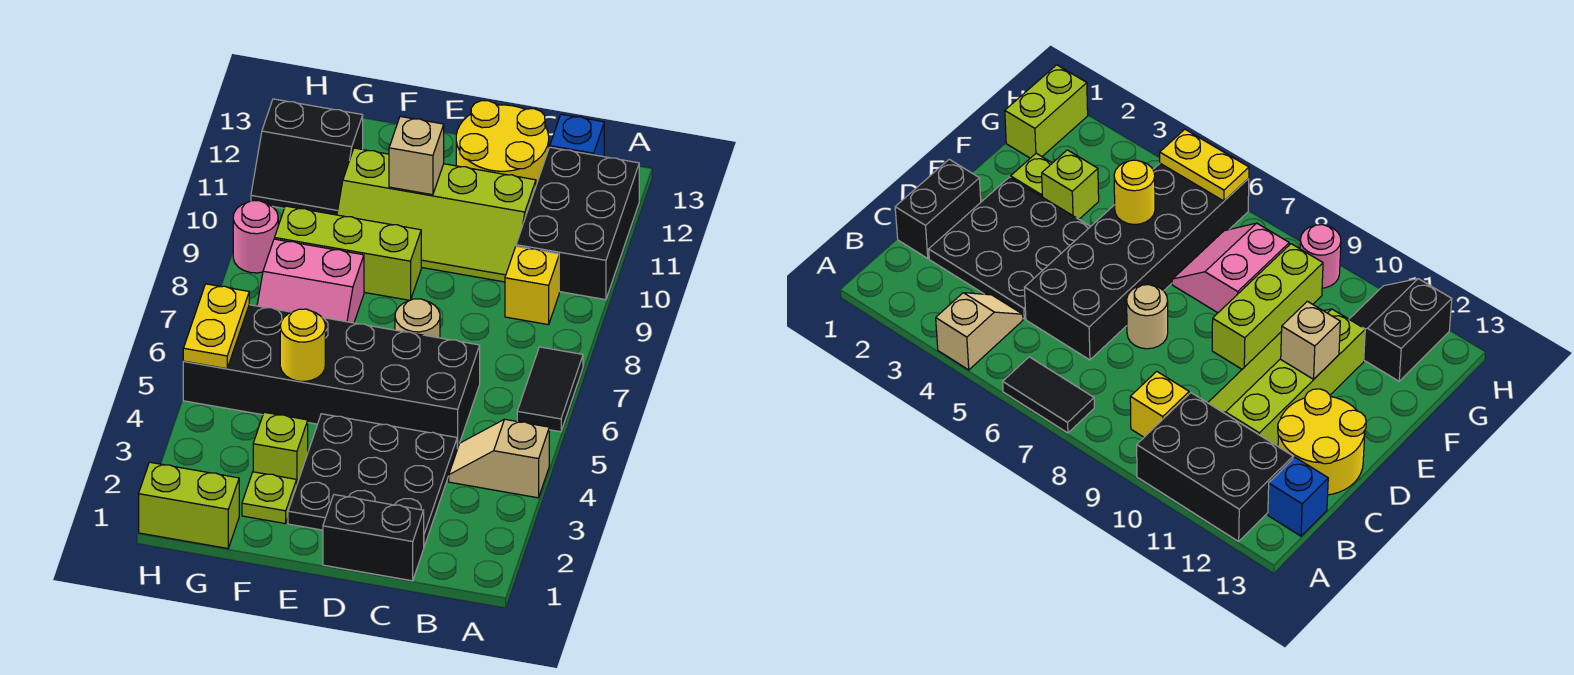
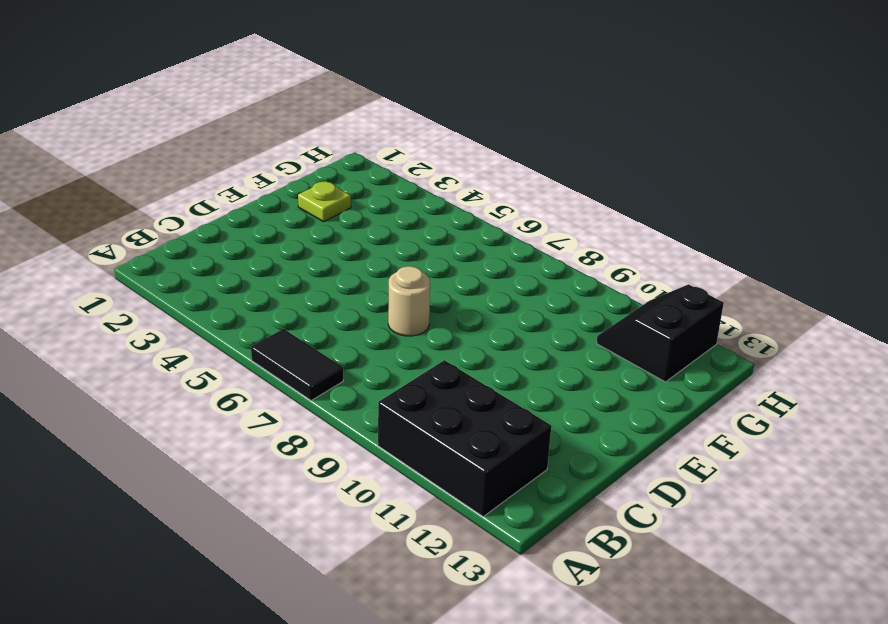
none -> tan slope A4:B4 level 1 top A
none -> yellow brick B9 level 1
none -> blue brick B13 level 1

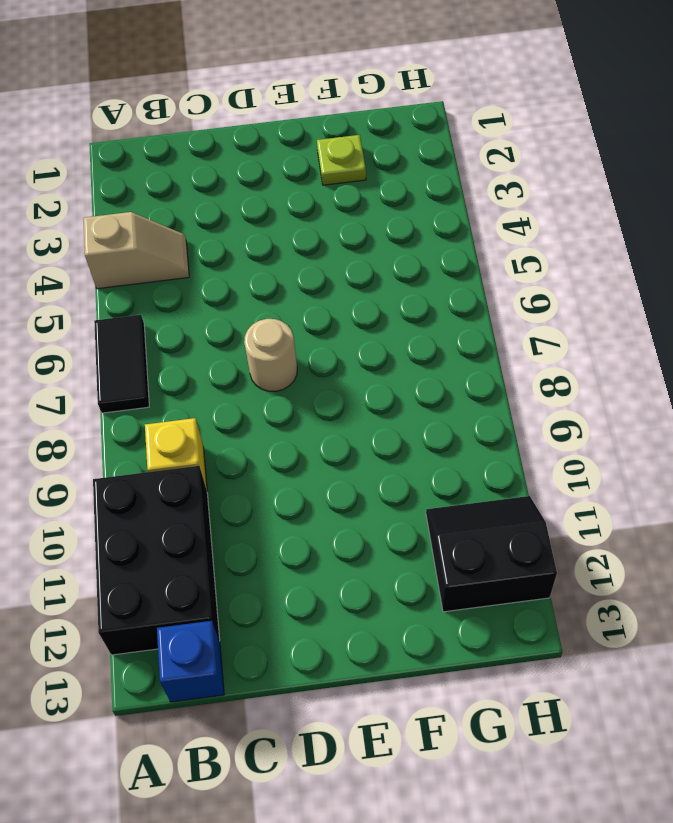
none -> black brick C1:D1 level 1
none -> black plate C2:E4 level 1
none -> black brick C5:H6 level 1

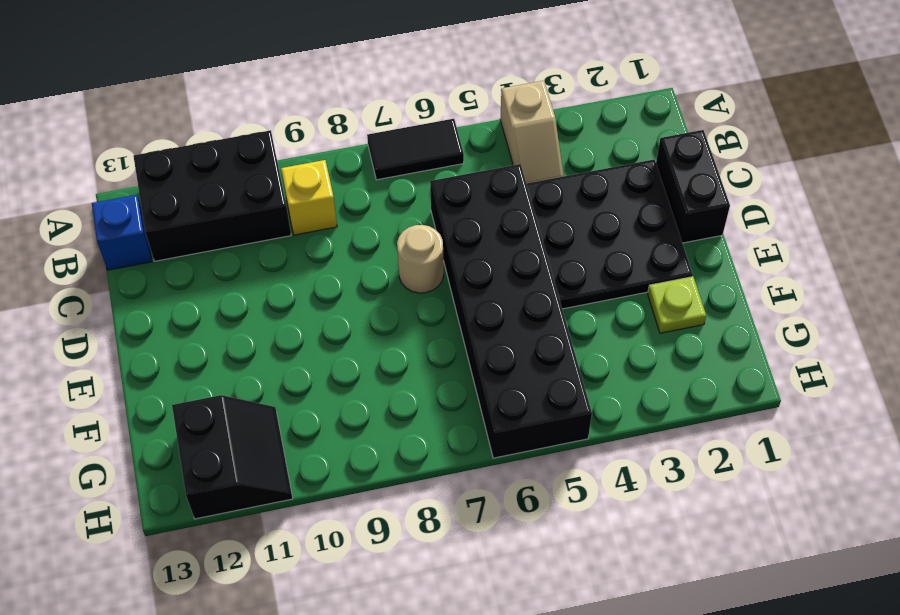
none -> lime slope C10:F11 level 1 top 11
none -> yellow round brick C12:D13 level 1
none -> lime brick E9:G9 level 1

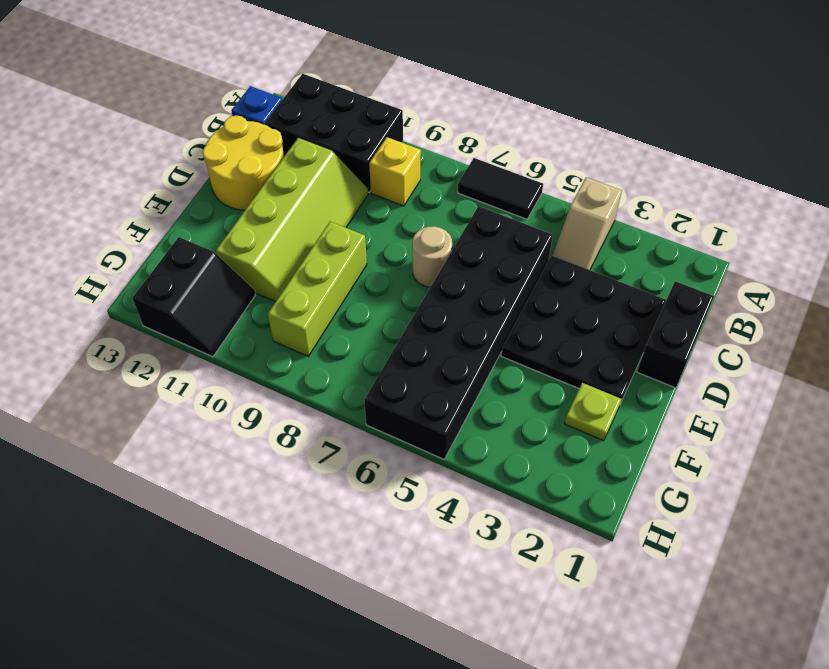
none -> lime brick F3 level 1
none -> pink slope F7:G8 level 1 top 8
none -> lime brick G1:H1 level 1

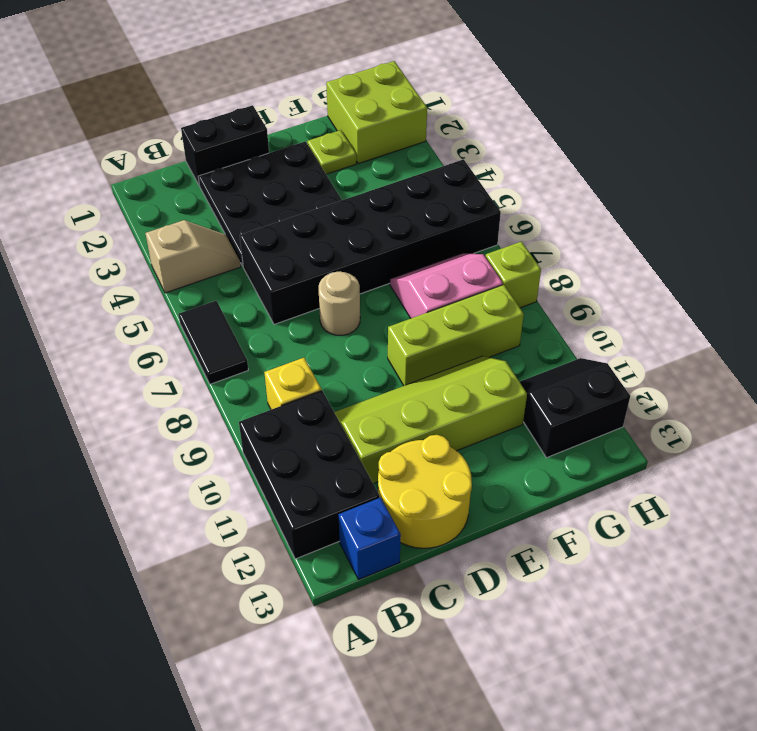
lime brick G1:H2 level 1 -> lime brick G1:H1 level 1
lime brick H8 level 1 -> lime brick F3 level 1
none -> pink round brick H9 level 1
none -> tan brick E11 level 2
none -> yellow round brick F5 level 2

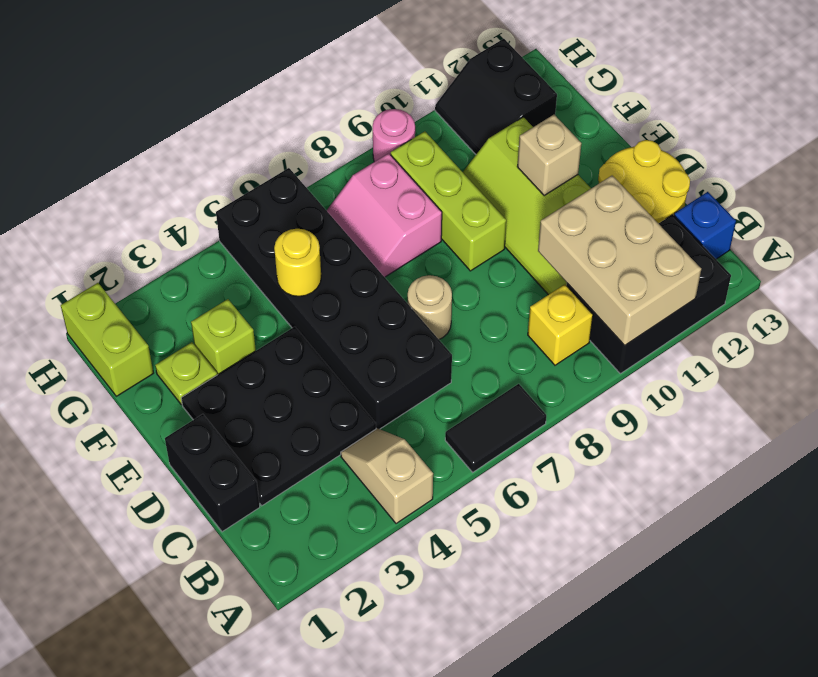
tan brick A10:C11 level 2 -> none
none -> yellow plate H5:H6 level 2

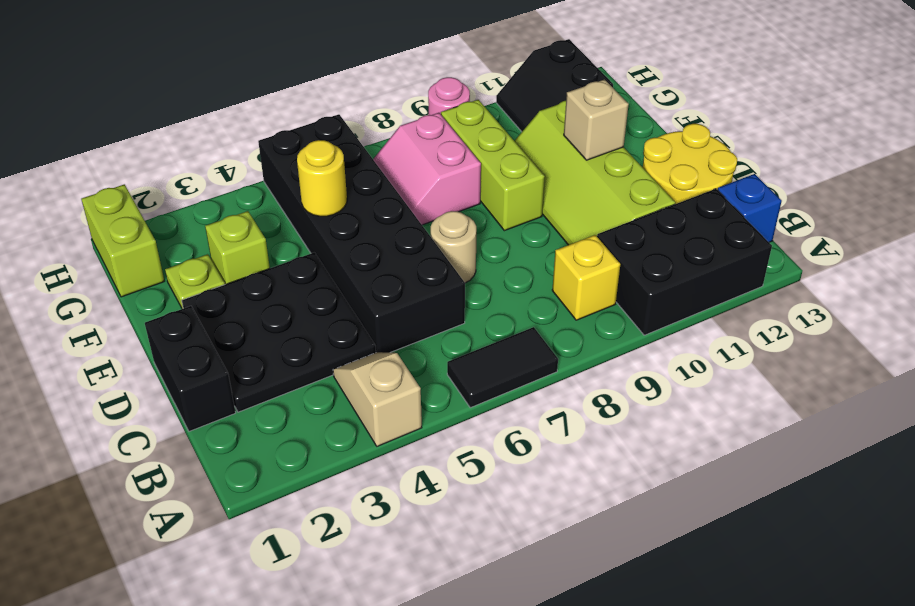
none -> yellow plate H5:H6 level 2

